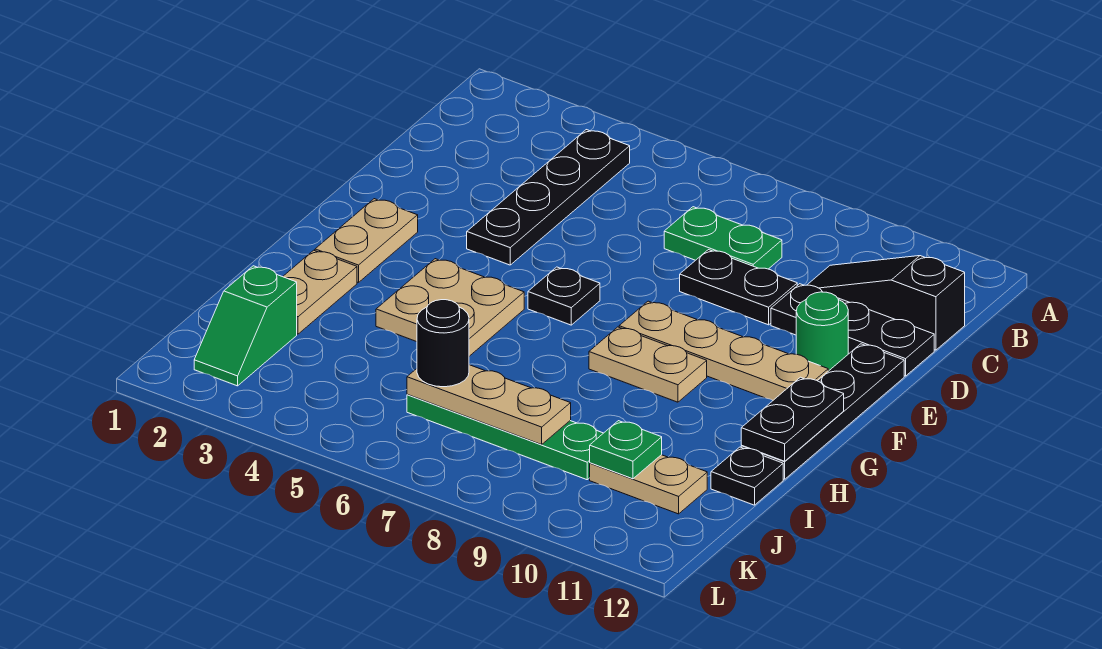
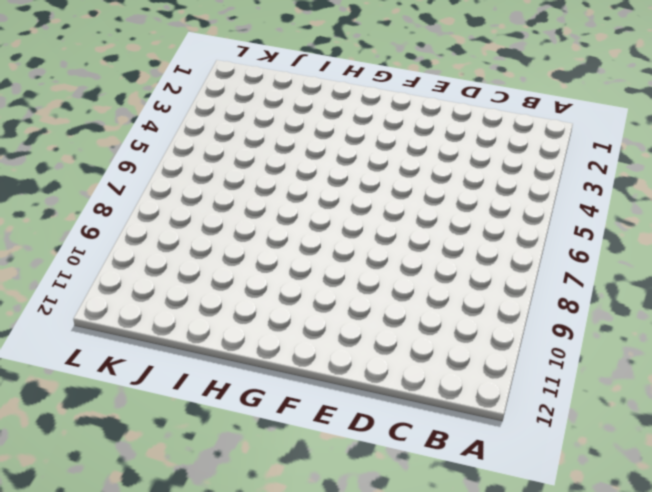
none -> black plate B4:E4 level 1
none -> green plate C7:C8 level 1
none -> black slope C10:C12 level 1 top 12

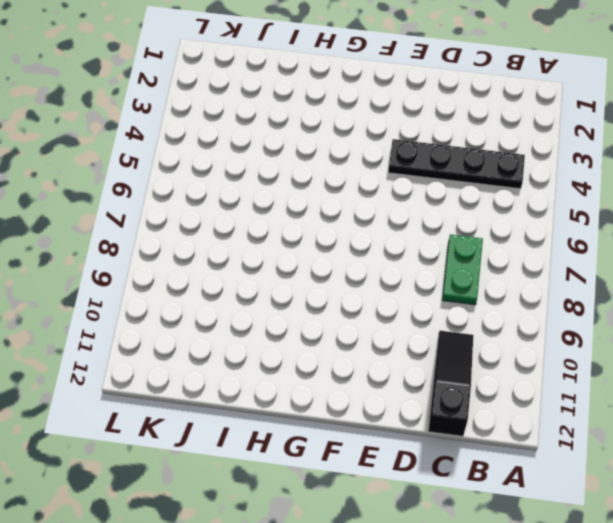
none -> black plate D8:D9 level 1
none -> black plate D10:D12 level 1
none -> green round brick E11 level 1

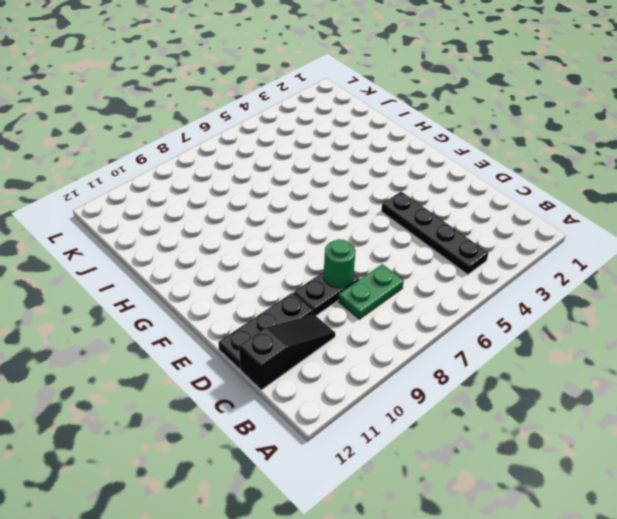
green round brick D8 level 2 -> green round brick E11 level 1
none -> black plate E12:H12 level 1
none -> tan plate F2:G2 level 1
none -> black plate F6 level 1

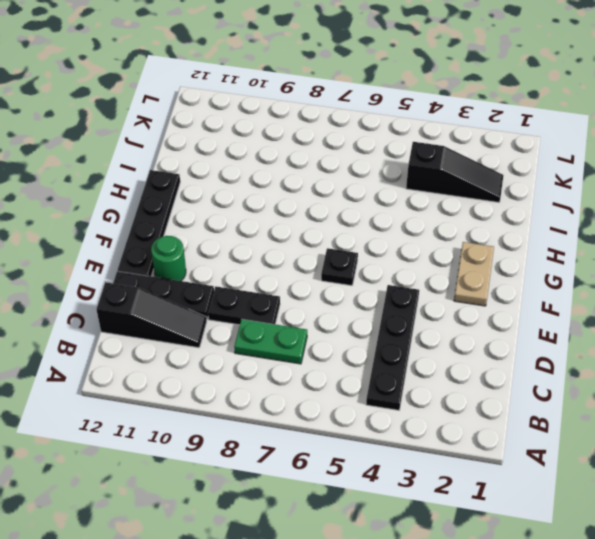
black slope J2:J4 level 1 top 4 -> green slope J2:K2 level 1 top J
none -> tan plate F8:F11 level 1
none -> tan plate G4:H5 level 1
none -> tan plate G8:G9 level 1

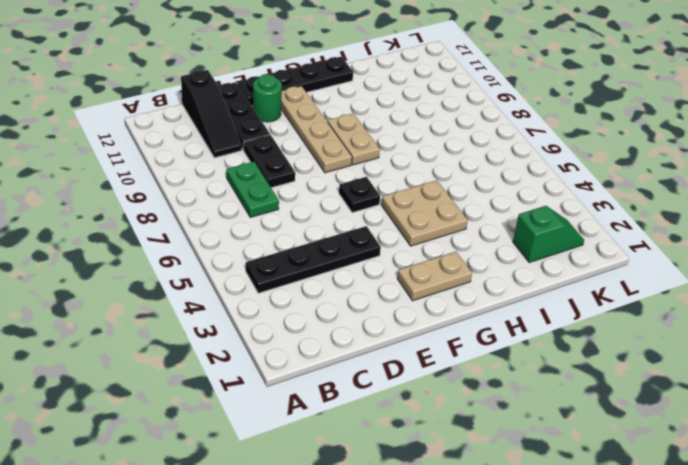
none -> tan plate H2:I2 level 1
none -> black plate I12 level 1
none -> green plate J6:J9 level 1

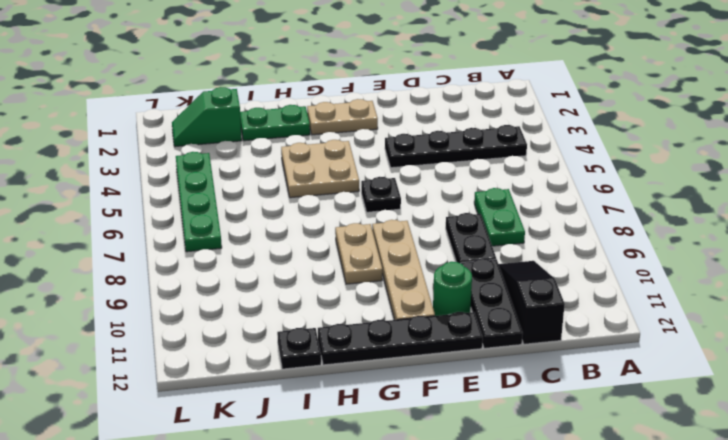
green plate H2:I2 level 1 -> tan plate H2:I2 level 1
green plate K4:K7 level 1 -> green plate J6:J9 level 1
none -> tan plate J10:J11 level 1
none -> black plate G12:H12 level 2
none -> tan plate J6:J8 level 2

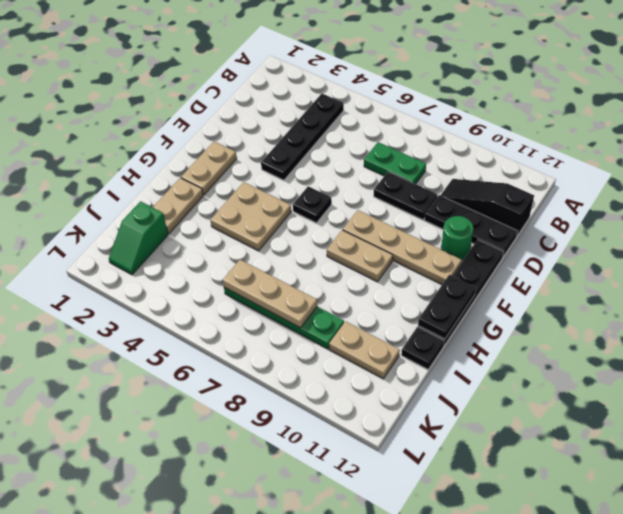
none -> green plate J10 level 2
none -> black round brick J6 level 3

